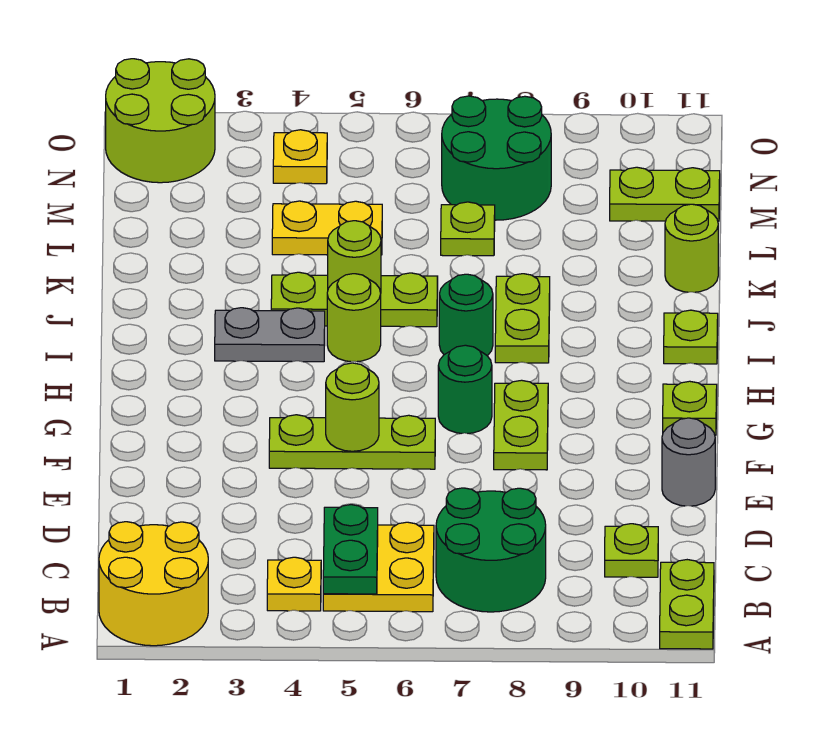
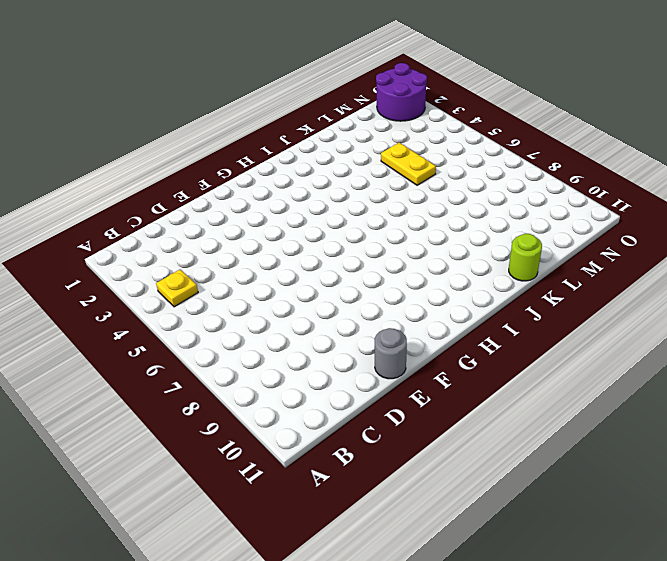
purple round brick N1:O2 level 1 -> lime round brick N1:O2 level 1
none -> yellow round brick A1:B2 level 1
none -> lime plate A11:B11 level 1
none -> yellow plate B5:C6 level 1

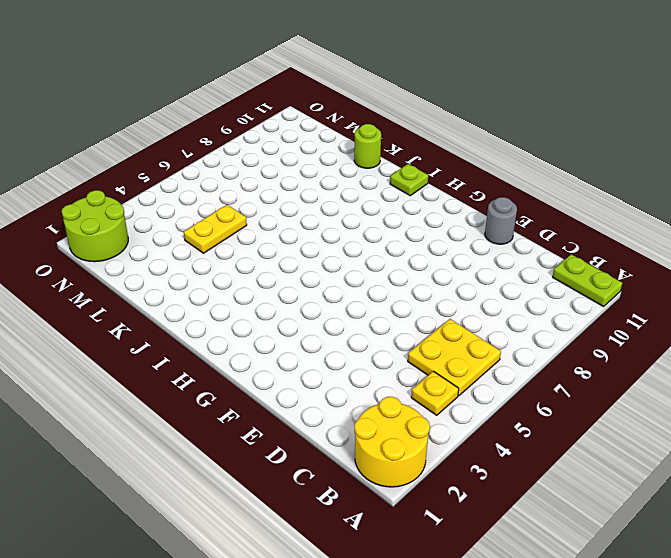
none -> green round brick B7:C8 level 1
none -> lime plate C10 level 1
none -> lime plate F4:F6 level 1

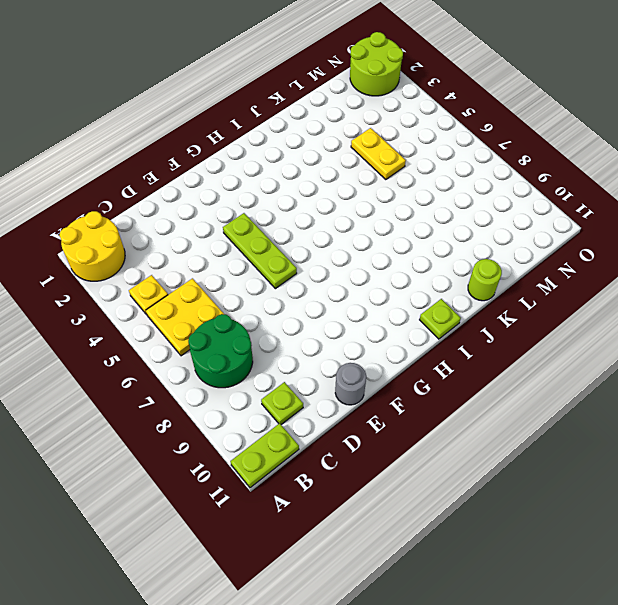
none -> lime plate F8:G8 level 1
none -> green round brick G7 level 1
none -> lime plate G11 level 1

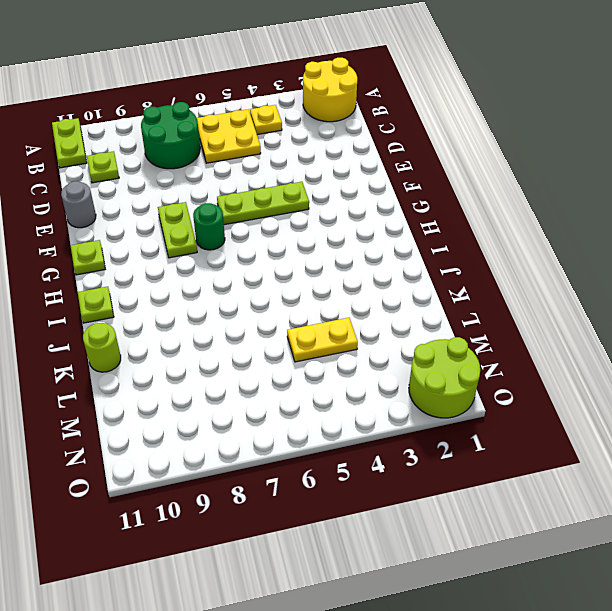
none -> grey plate I3:I4 level 1
none -> lime round brick I5 level 1
none -> green round brick I7 level 1

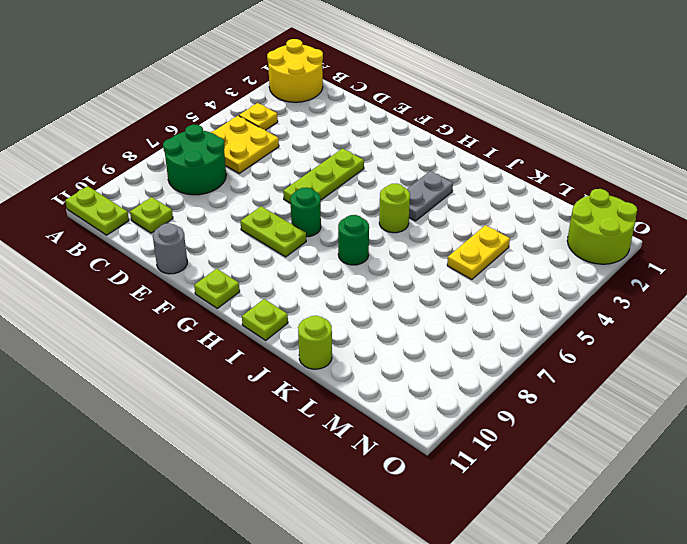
none -> lime plate I8:J8 level 1
none -> lime plate J4:J6 level 1
none -> lime plate L7 level 1

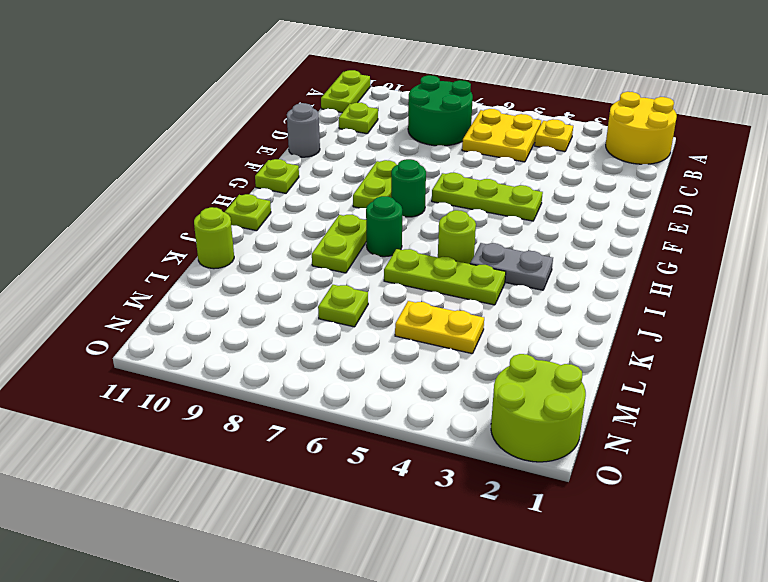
none -> green round brick M7:N8 level 1
none -> lime plate M10:M11 level 1
none -> yellow plate N4 level 1

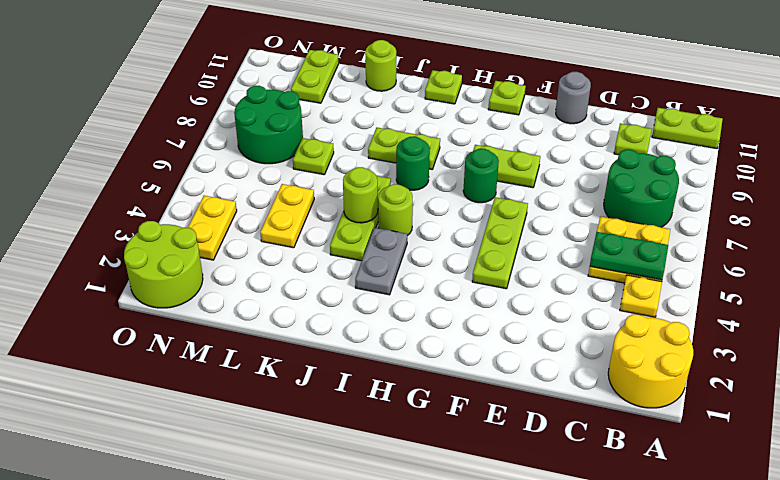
yellow plate N3:N4 level 1 -> yellow plate N4 level 1
none -> lime round brick F5 level 2

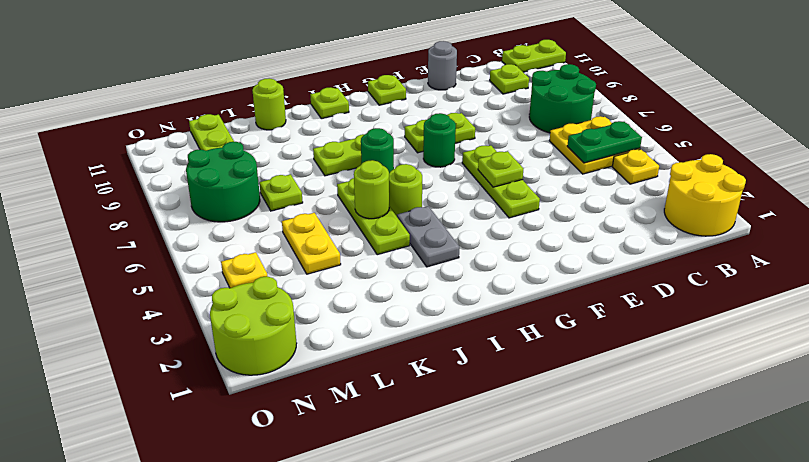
lime plate F5 level 2 -> lime round brick F5 level 2

